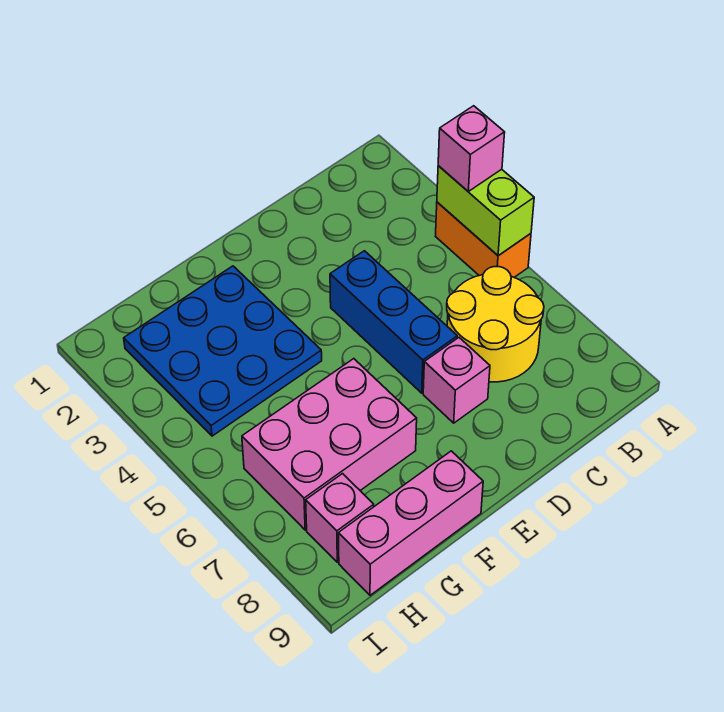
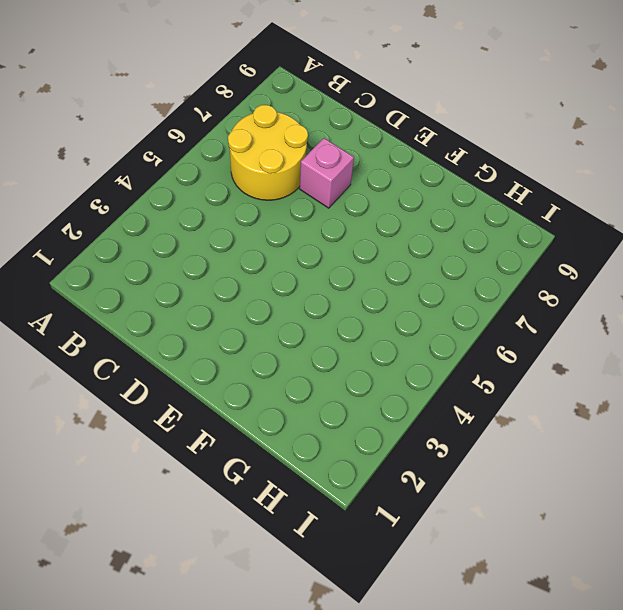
none -> orange brick A4:A5 level 1
none -> blue brick D4:D6 level 1

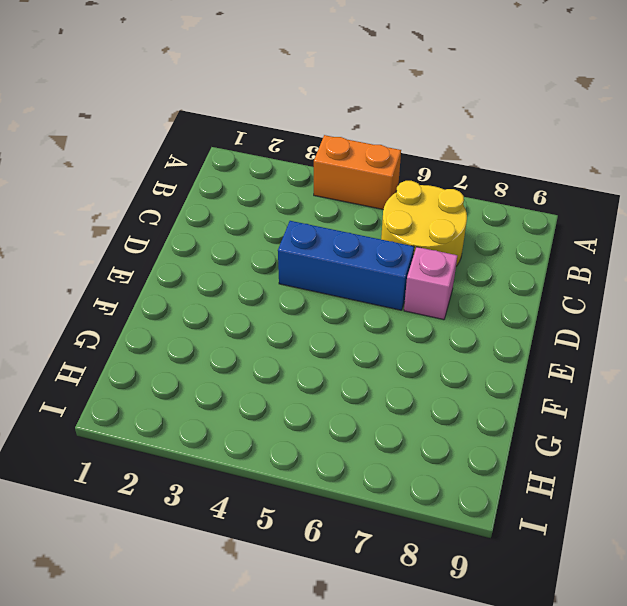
none -> blue plate F2:H4 level 1
none -> pink brick F6:H7 level 1

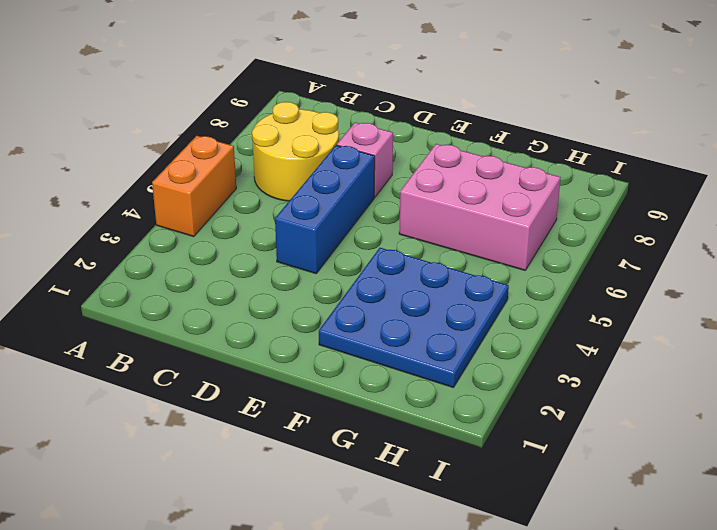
none -> pink brick F9:H9 level 1
none -> pink brick H8 level 1

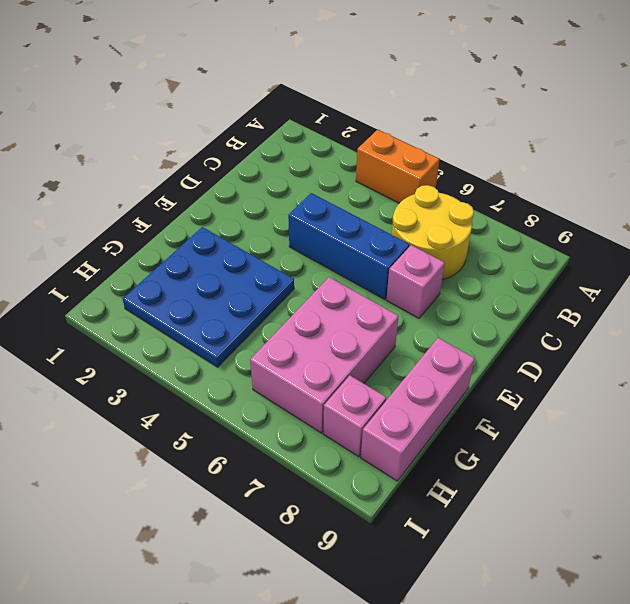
none -> lime brick A4:A5 level 2
none -> pink brick A4 level 3

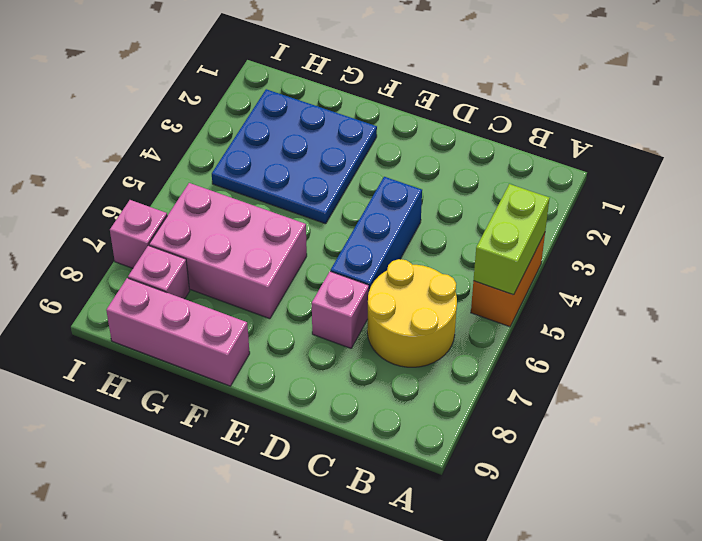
pink brick I7 level 1 -> pink brick A4 level 3

